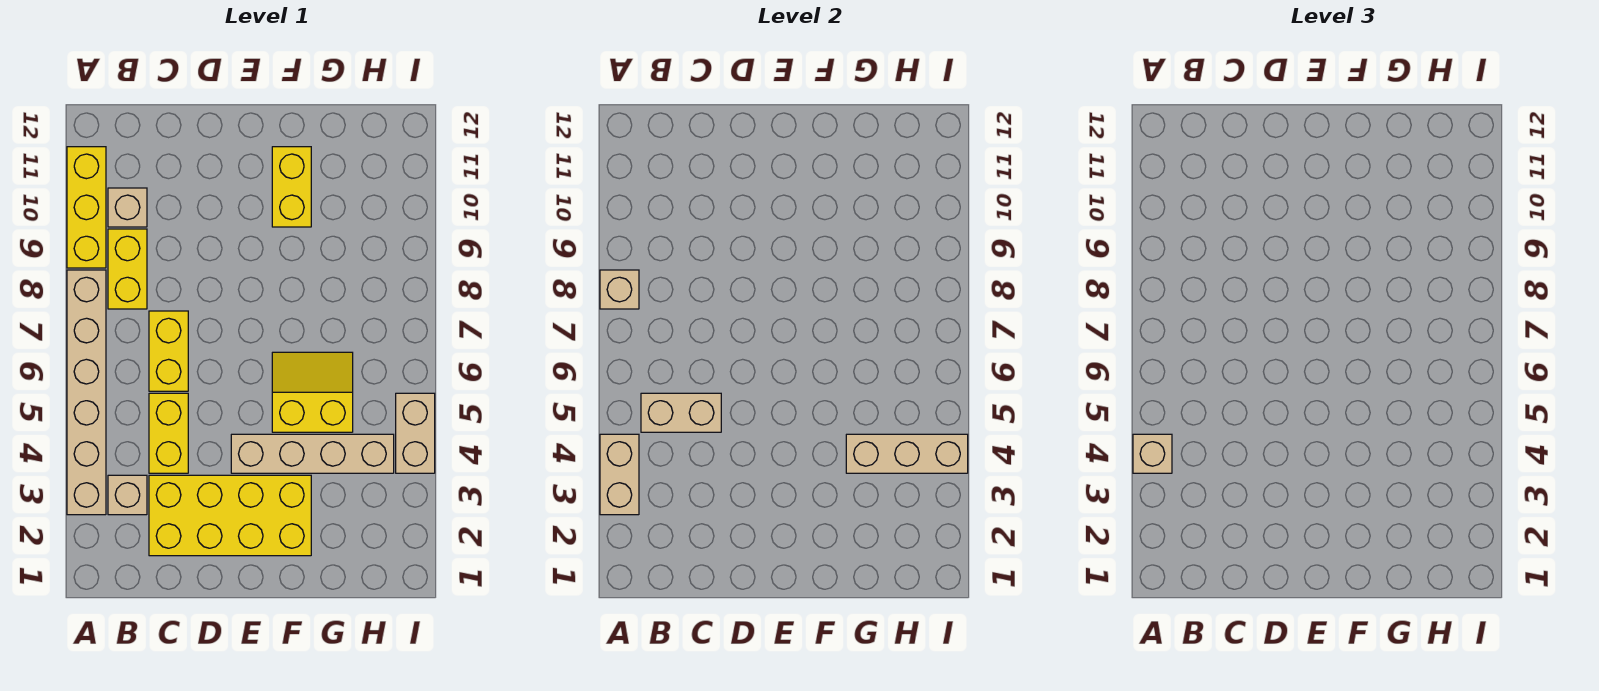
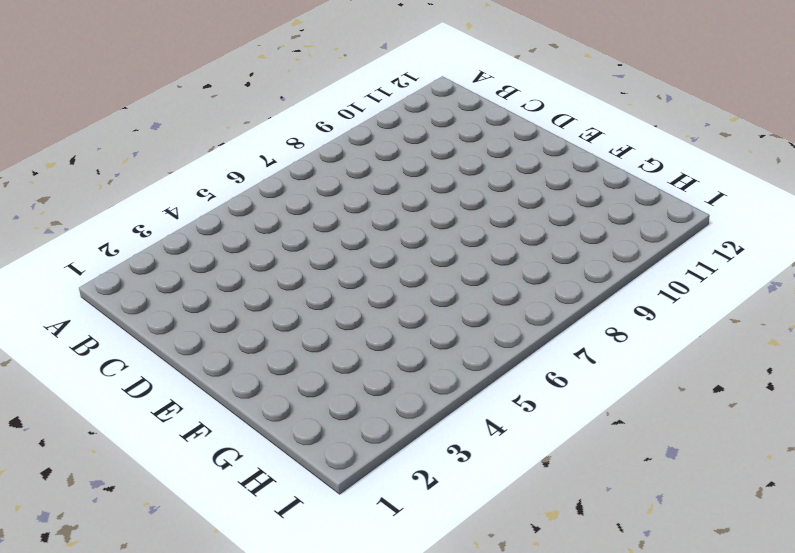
none -> tan brick A3:A8 level 1
none -> yellow brick A9:A11 level 1
none -> tan brick B3 level 1

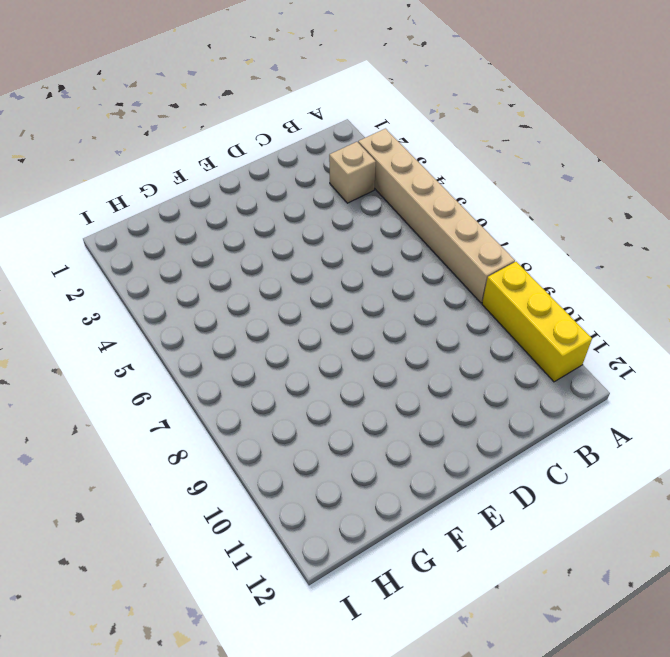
none -> yellow brick B8:B9 level 1
none -> tan brick B10 level 1
none -> yellow brick C2:F3 level 1

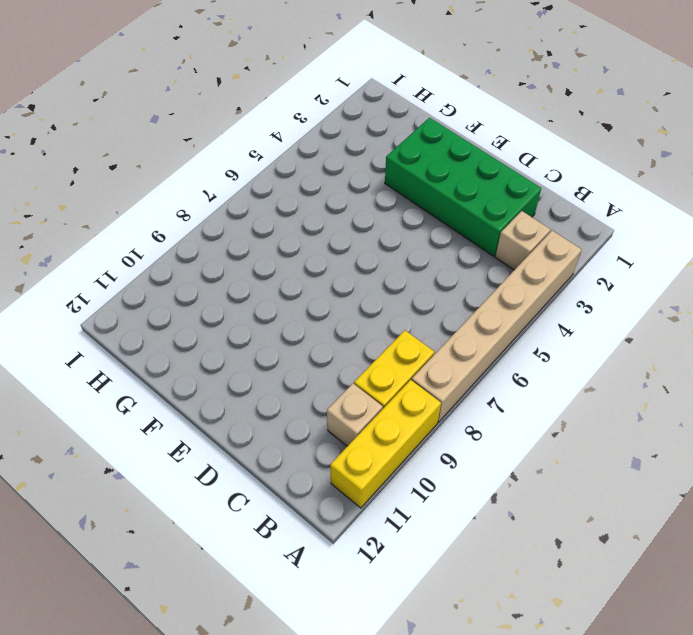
green brick C2:F3 level 1 -> yellow brick C2:F3 level 1
none -> yellow brick C4:C5 level 1
none -> yellow brick C6:C7 level 1
none -> tan brick E4:H4 level 1

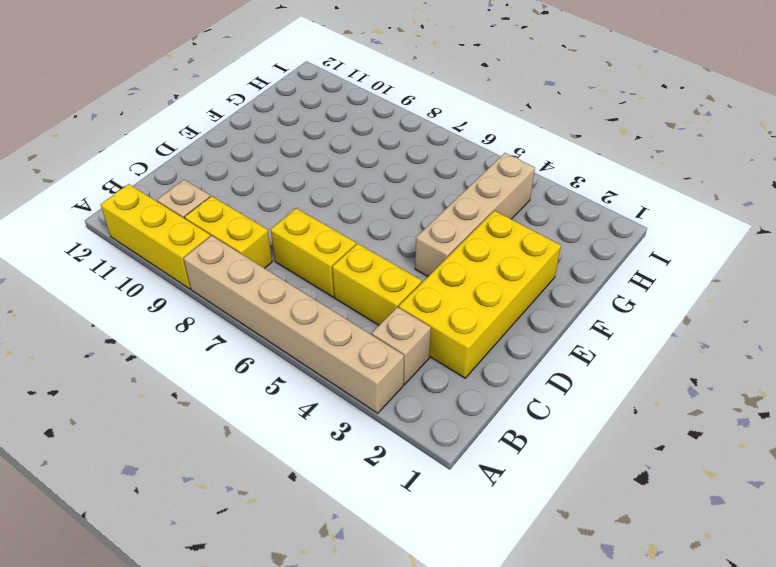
none -> yellow slope F5:G6 level 1 top 5
none -> yellow brick F10:F11 level 1
none -> tan brick I4:I5 level 1

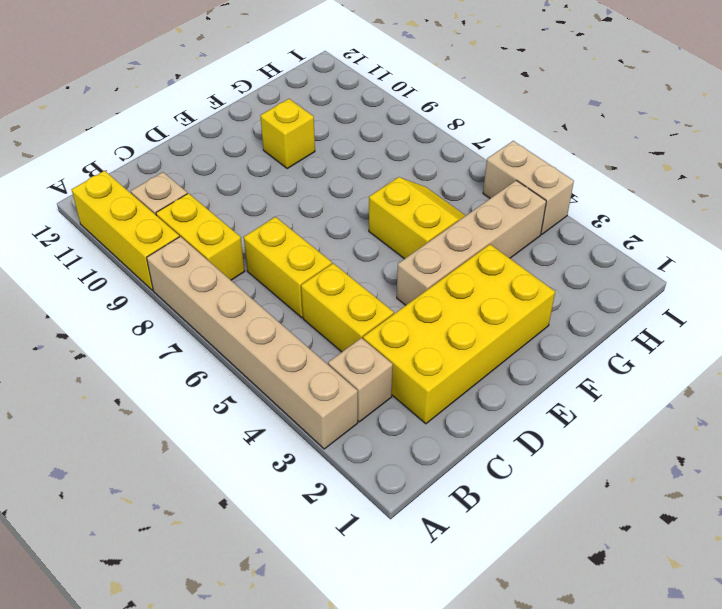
yellow slope F5:G6 level 1 top F -> yellow slope F5:G6 level 1 top 5
yellow brick F10 level 1 -> yellow brick F10:F11 level 1
none -> tan brick A3:A4 level 2
none -> tan brick A8 level 2
none -> tan brick B5:C5 level 2

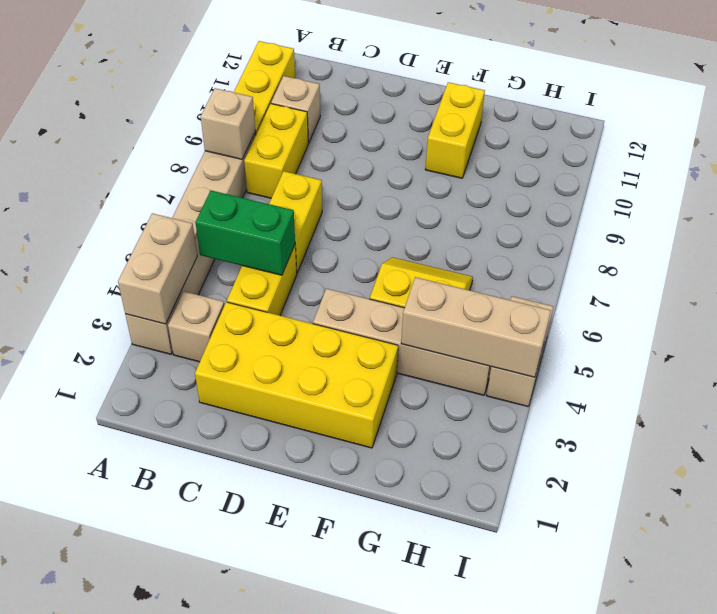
green brick B5:C5 level 2 -> tan brick B5:C5 level 2
none -> tan brick A4 level 3

